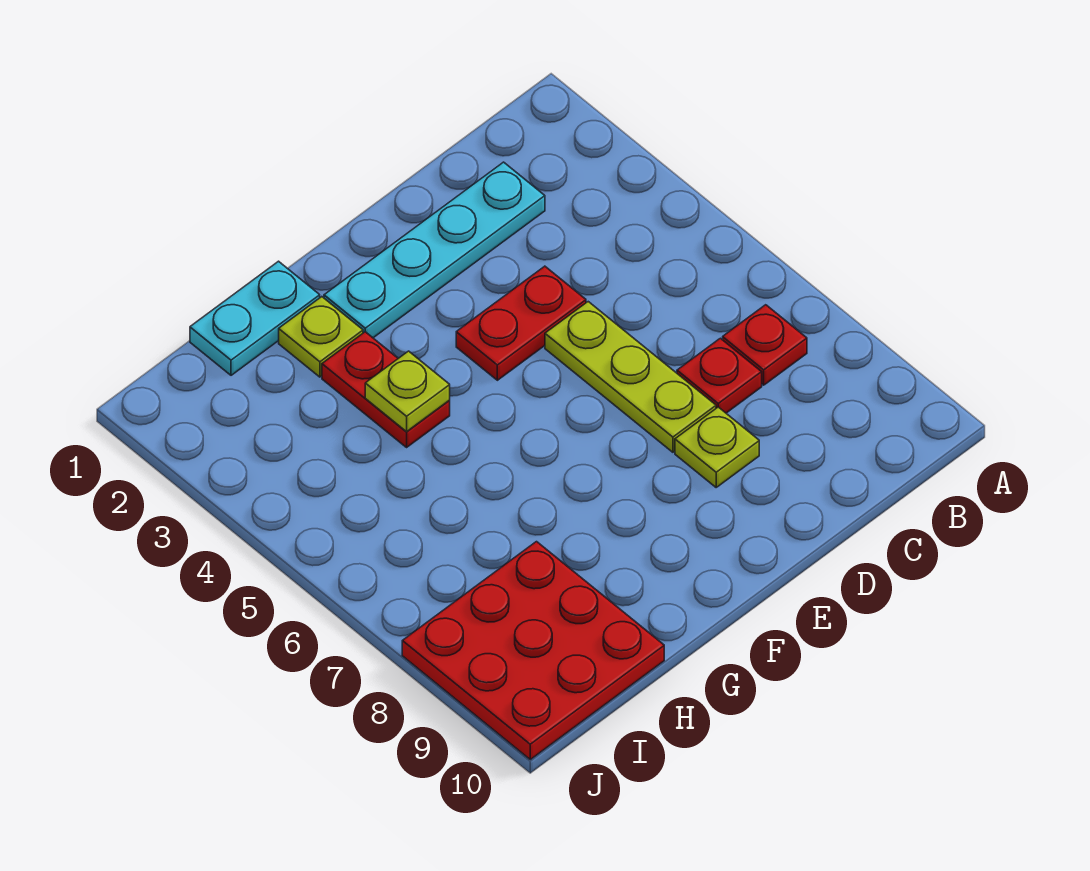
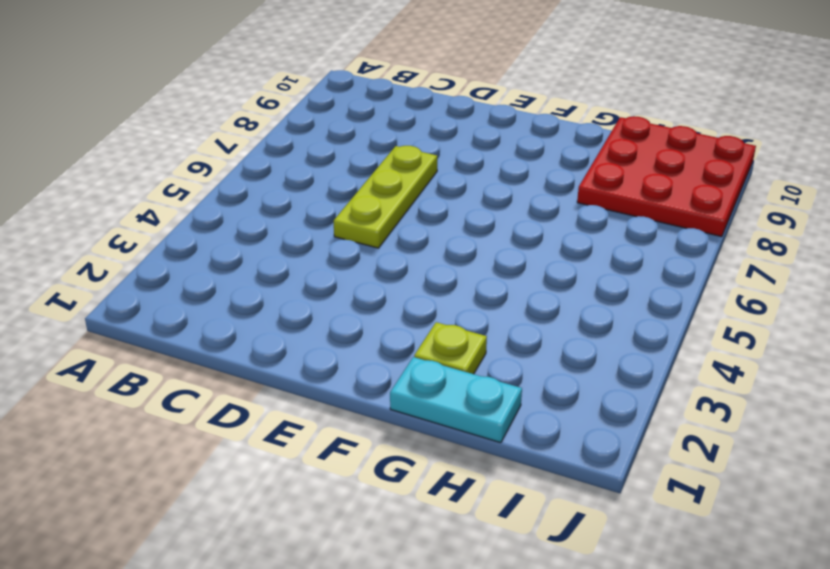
none -> red plate B7 level 1
none -> cyan plate C2:F2 level 1

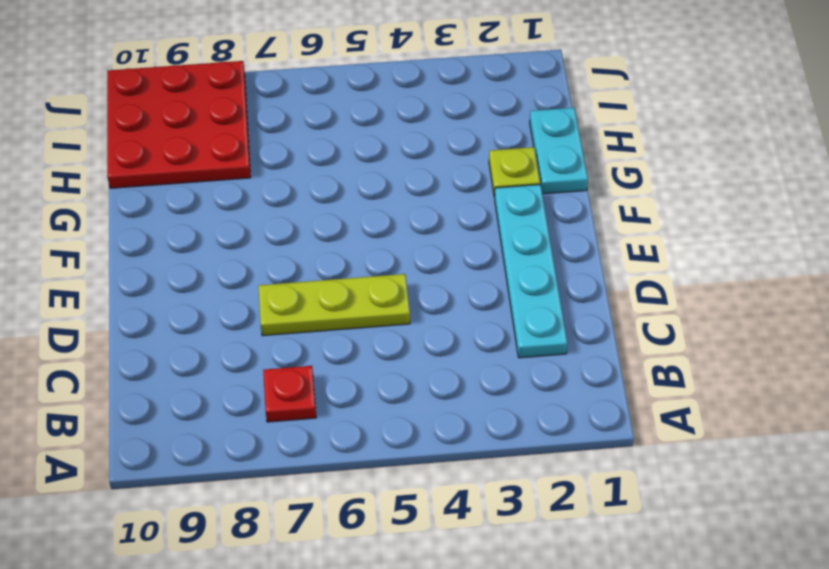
none -> red plate C7 level 1
none -> red plate D4:E4 level 1

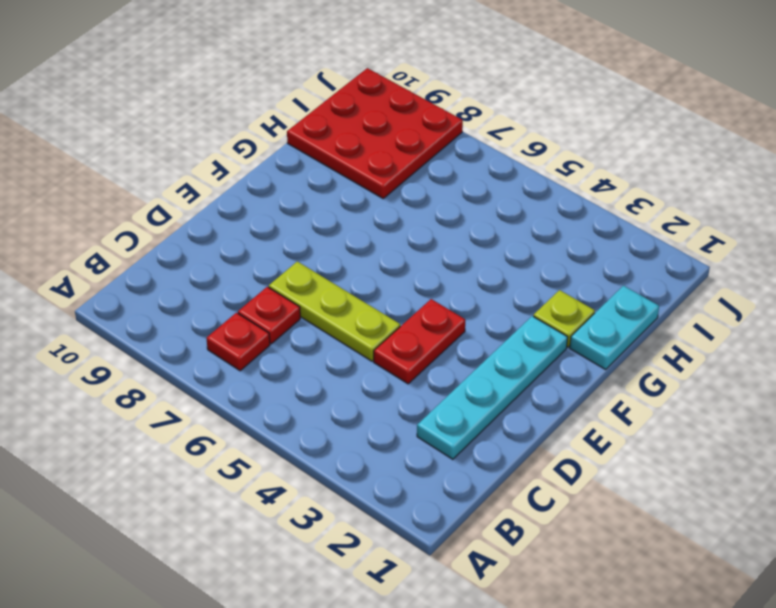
none -> lime plate D8 level 1
none -> red plate G3:G4 level 1

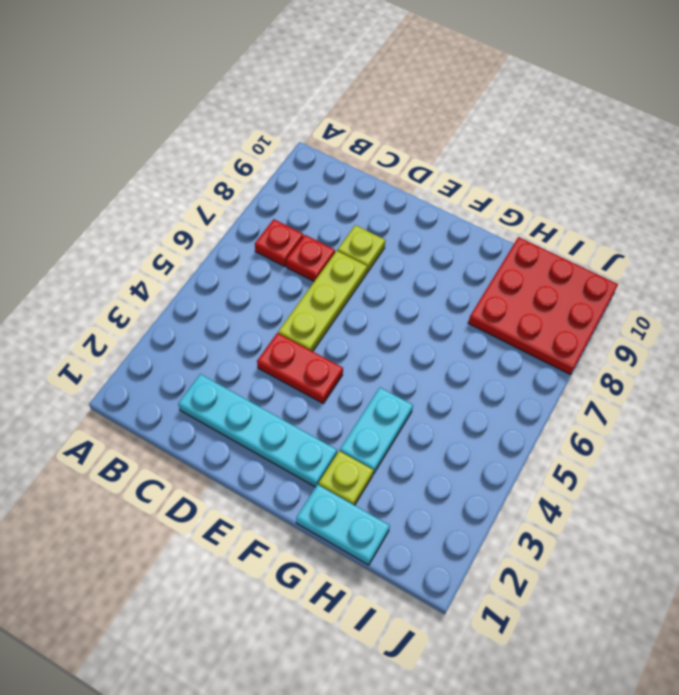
cyan plate G3:G4 level 1 -> red plate G3:G4 level 1
none -> lime plate G4 level 2

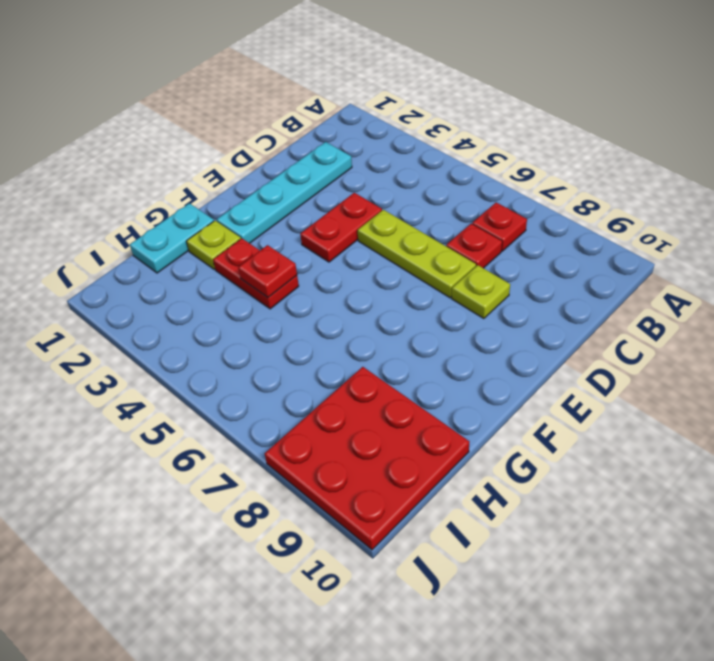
red plate G4 level 2 -> lime plate G4 level 2

